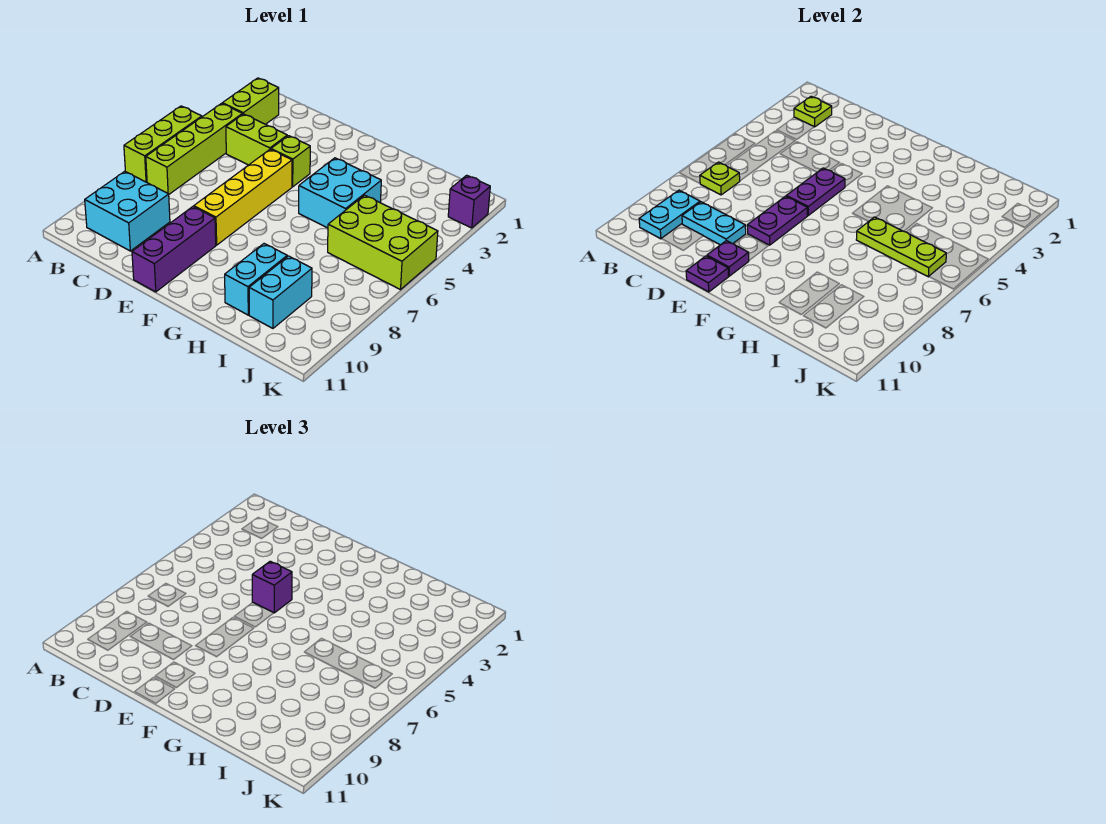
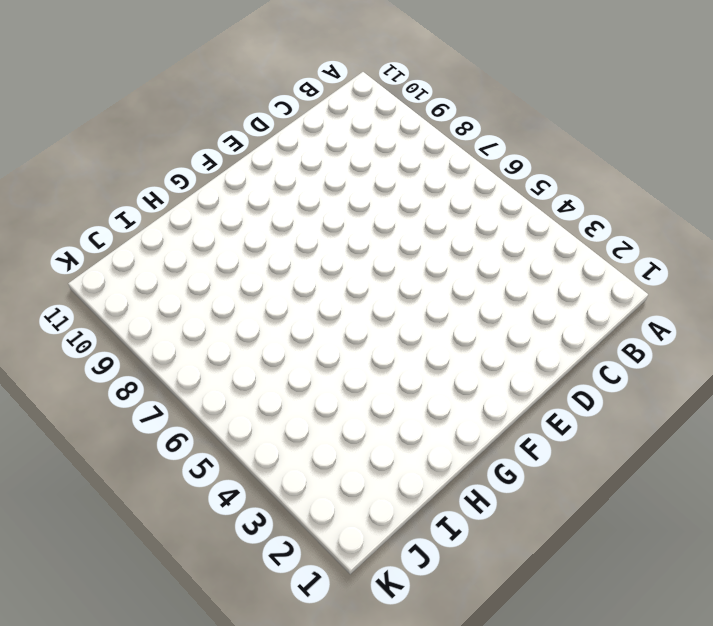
none -> lime brick A5:A7 level 1
none -> lime brick B2:B3 level 1
none -> lime brick B4:B7 level 1

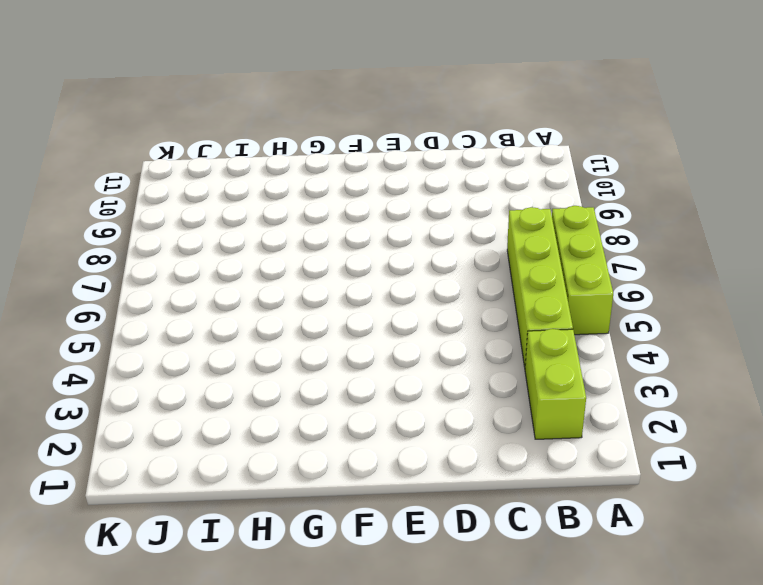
none -> cyan brick B9:C10 level 1
none -> lime brick C4:D4 level 1
none -> lime brick E4 level 1

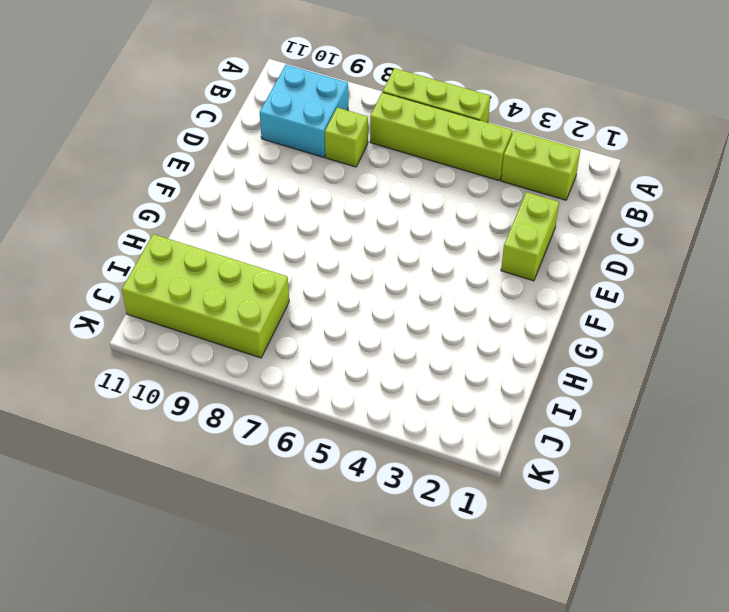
lime brick C8 level 1 -> lime brick E4 level 1
lime brick D2:E2 level 1 -> lime brick C4:D4 level 1
lime brick I8:J11 level 1 -> cyan brick I9:I10 level 1
none -> yellow brick E5:E8 level 1
none -> purple brick E9:E11 level 1
none -> cyan brick G4:H5 level 1

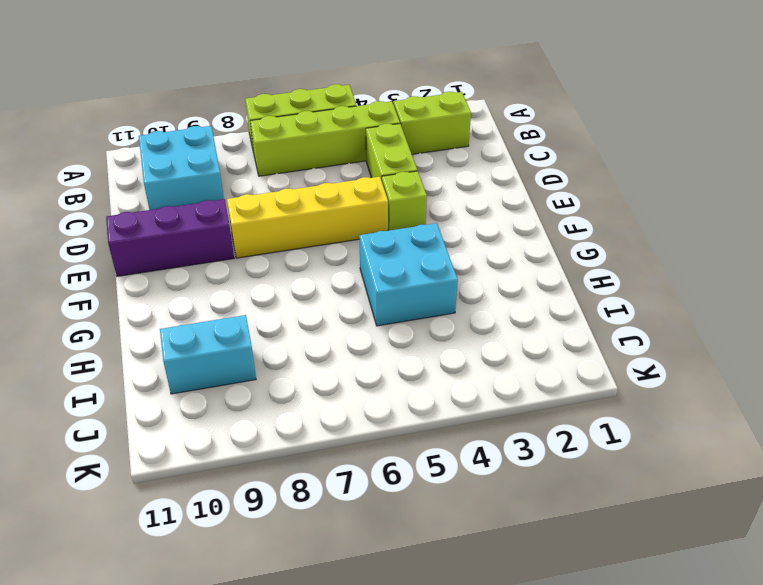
none -> cyan brick H9:H10 level 1
none -> lime brick I5:K6 level 1
none -> purple brick K2 level 1

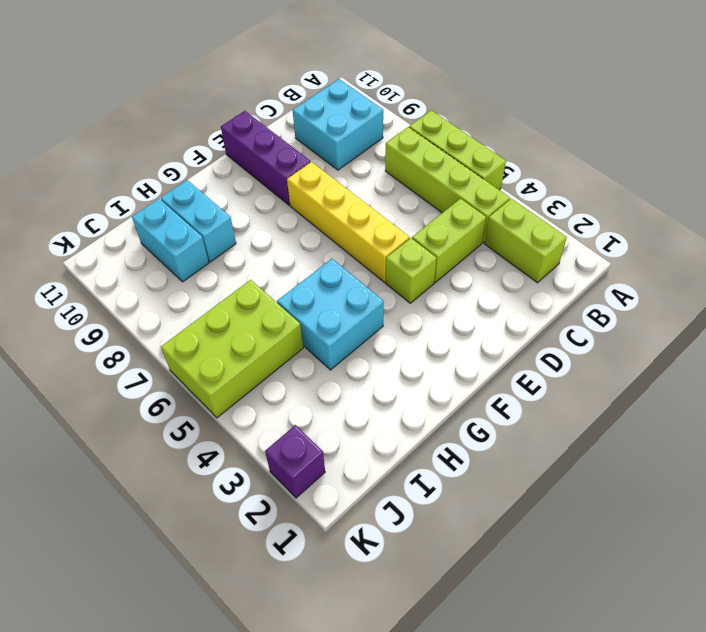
none -> lime plate B2 level 2
none -> lime plate B7 level 2
none -> cyan plate B9:B10 level 2

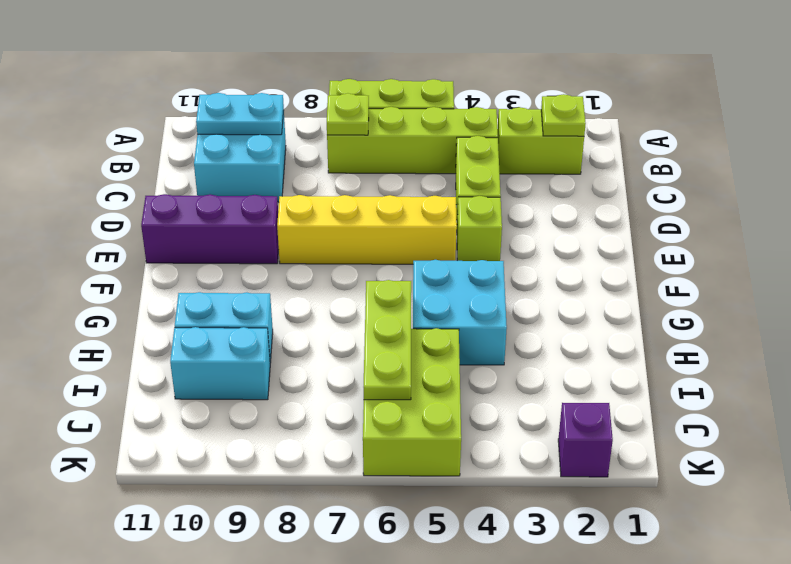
none -> cyan plate C9:D9 level 2
none -> purple plate E5:E6 level 2
none -> purple plate E7:E8 level 2

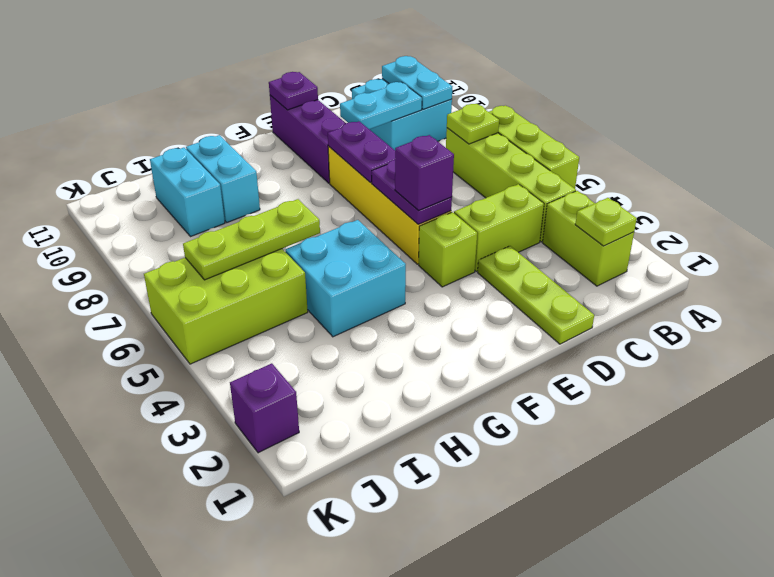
lime plate D1:D3 level 1 -> none
none -> purple plate E10 level 2

